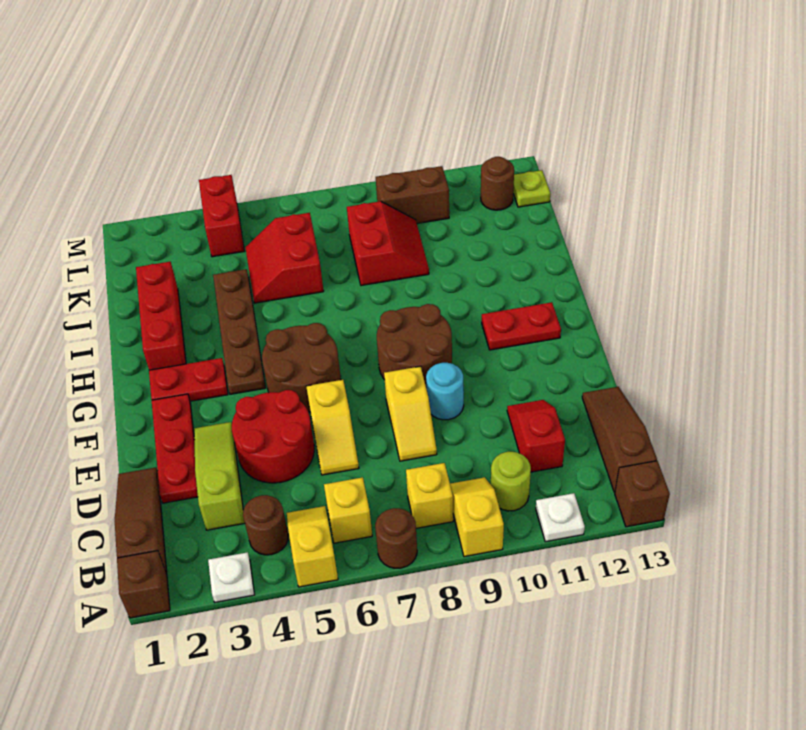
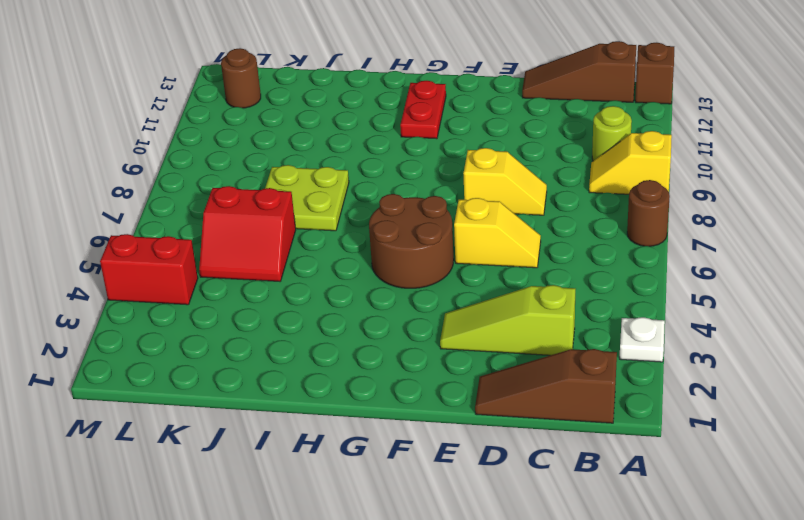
lime plate I7:J8 level 1 -> red slope J8:K9 level 1 top 8
none -> brown brick A1 level 1
none -> yellow slope A5:B5 level 1 top A
none -> white plate A11 level 1
none -> brown round brick B4 level 1

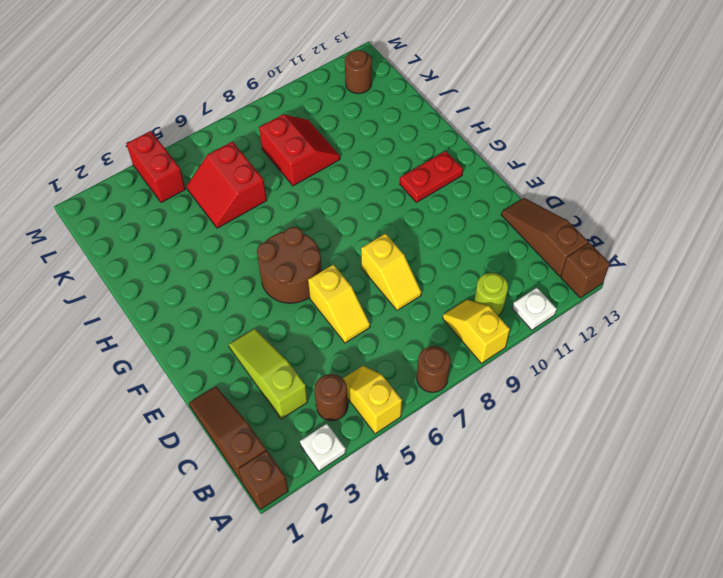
none -> yellow brick B6 level 1
none -> yellow brick B8 level 1
none -> red slope C11:D11 level 1 top C
none -> red plate D2:F2 level 1

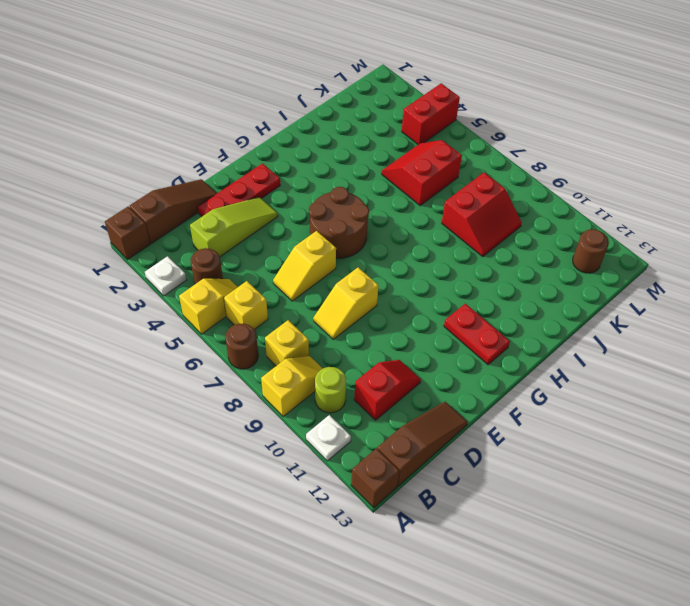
none -> red round brick D4:E5 level 1
none -> cyan round brick E9 level 1
none -> brown round brick F8:G9 level 1
none -> red plate G2:G3 level 1

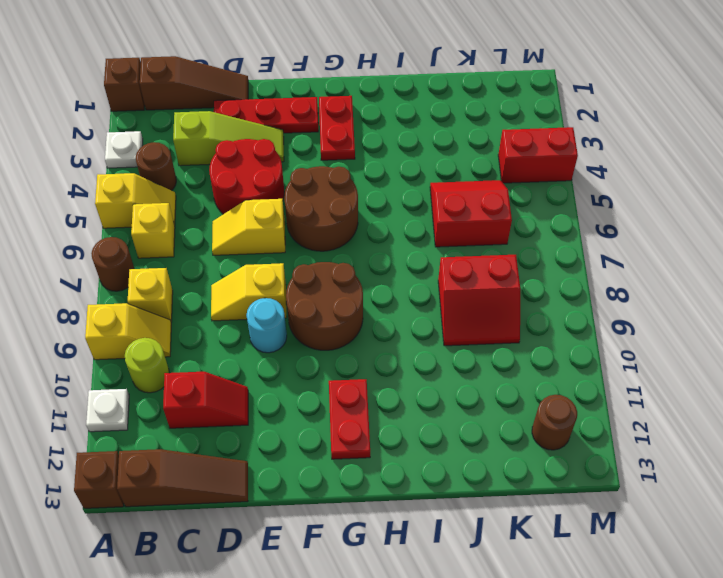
none -> brown plate G4:J4 level 1
none -> red brick H2:J2 level 1
none -> brown brick L9:L10 level 1
none -> lime plate L13 level 1

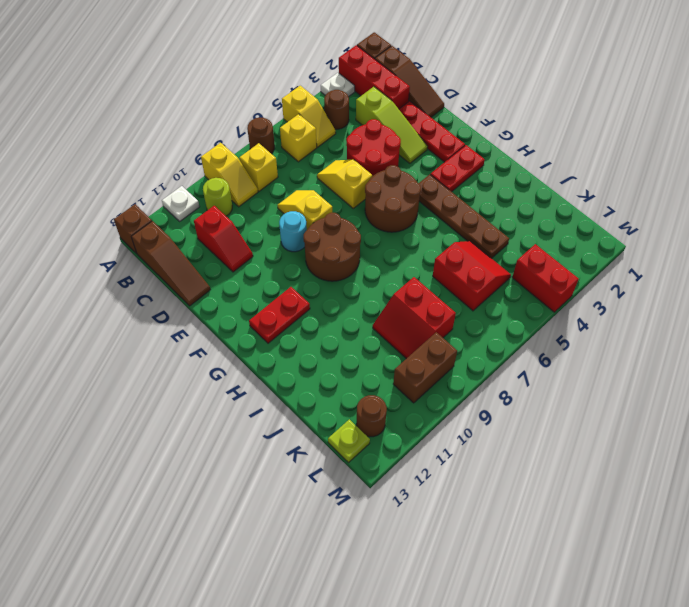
red brick A2:C2 level 1 -> red brick H2:J2 level 1

